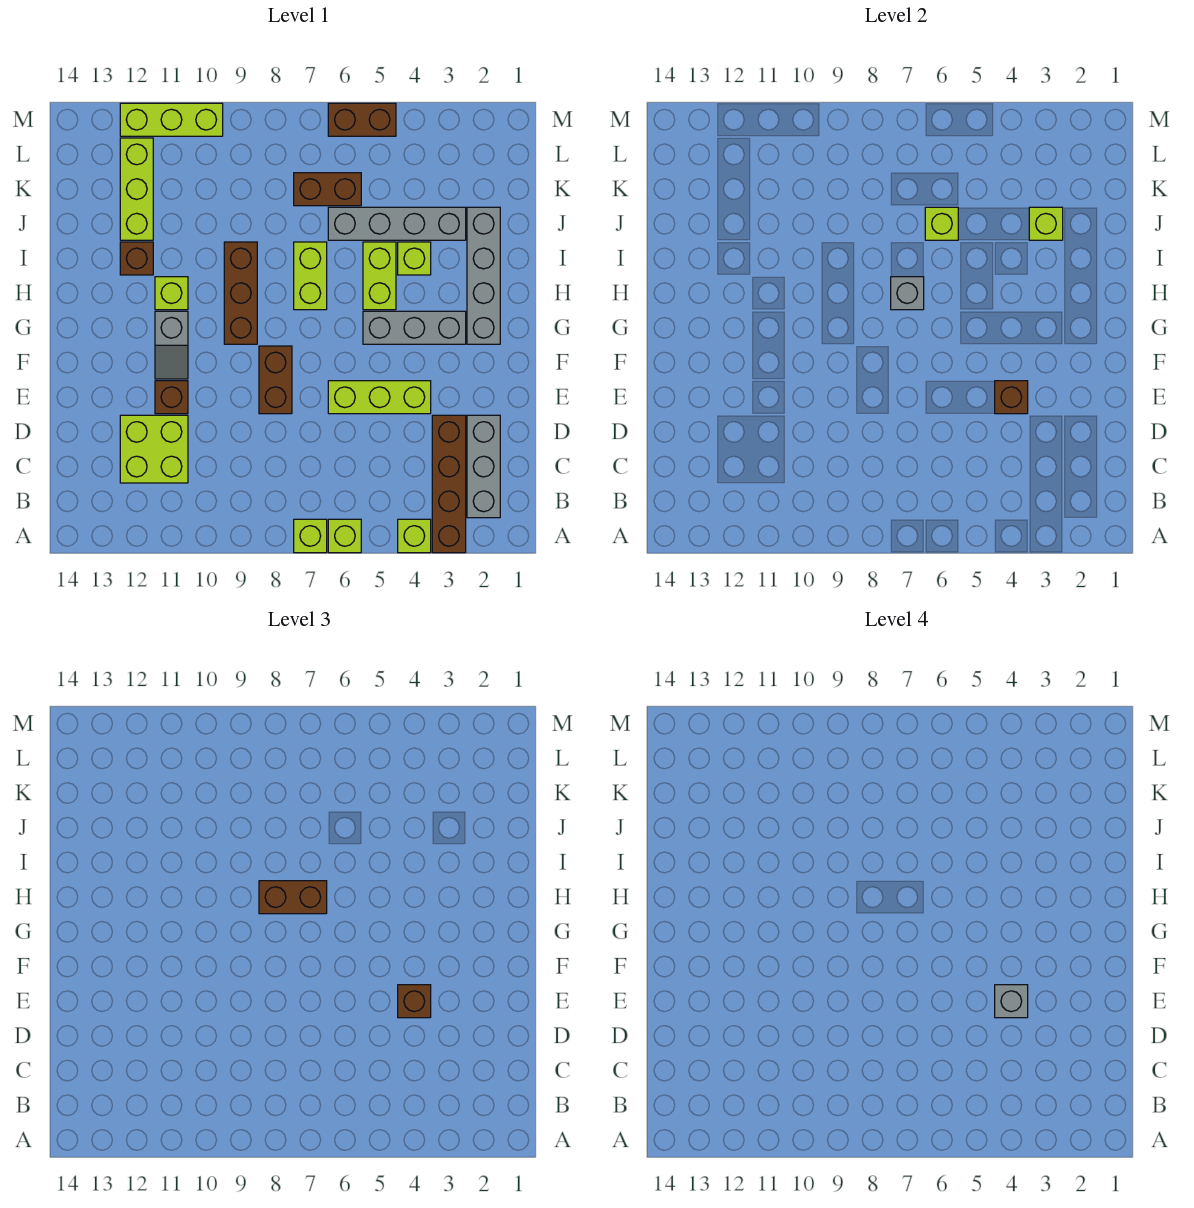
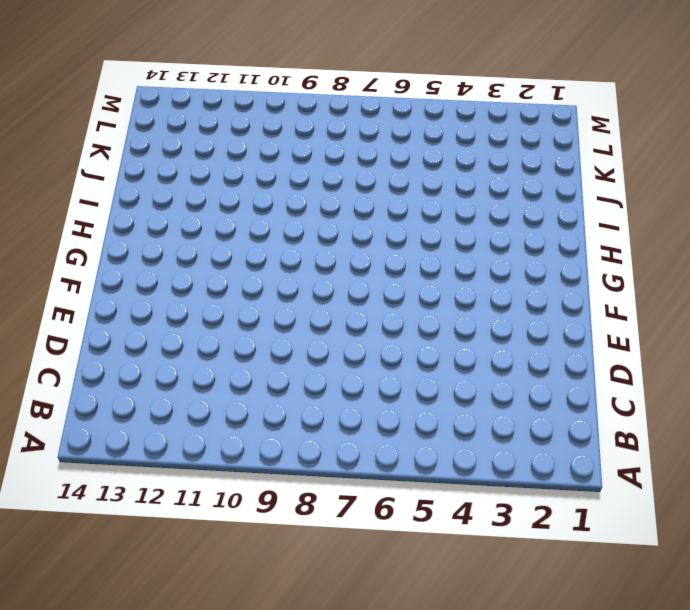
none -> brown brick A3:D3 level 1
none -> lime brick A4 level 1
none -> lime brick A6 level 1
none -> lime brick A7 level 1

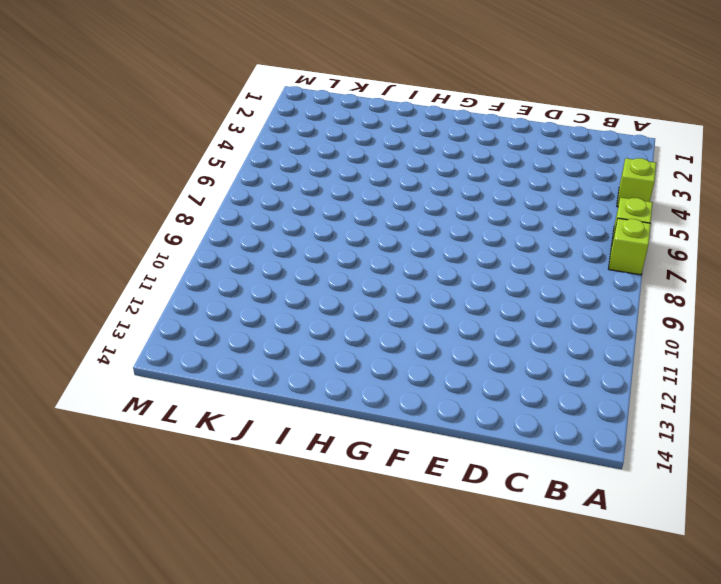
none -> brown brick A3:D3 level 1
none -> grey brick B2:D2 level 1
none -> lime brick C11:D12 level 1
none -> lime brick E4:E6 level 1

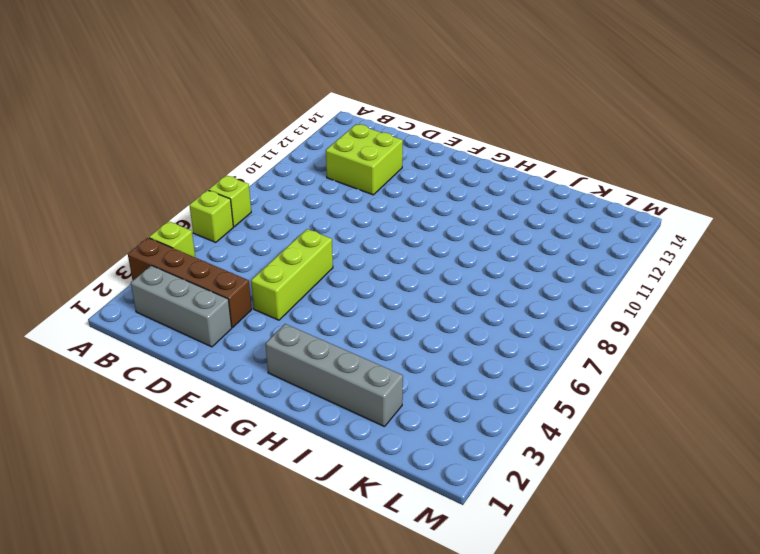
none -> brown brick E8:F8 level 1
none -> brown brick E11 level 1
none -> grey slope F11:G11 level 1 top G
none -> grey brick G3:G5 level 1

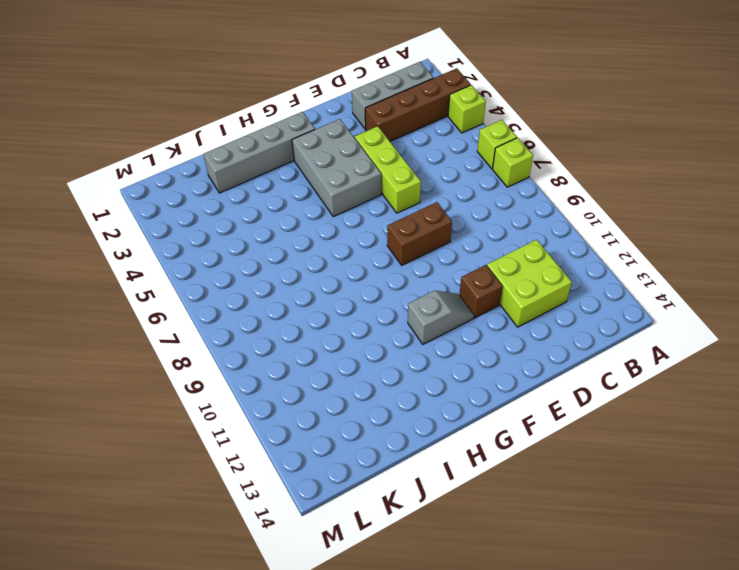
grey brick F3:G5 level 1 -> grey brick G3:G5 level 1
none -> brown brick G9:I9 level 1
none -> lime brick H5:I5 level 1
none -> lime brick H7:I7 level 1
none -> lime brick H11 level 1

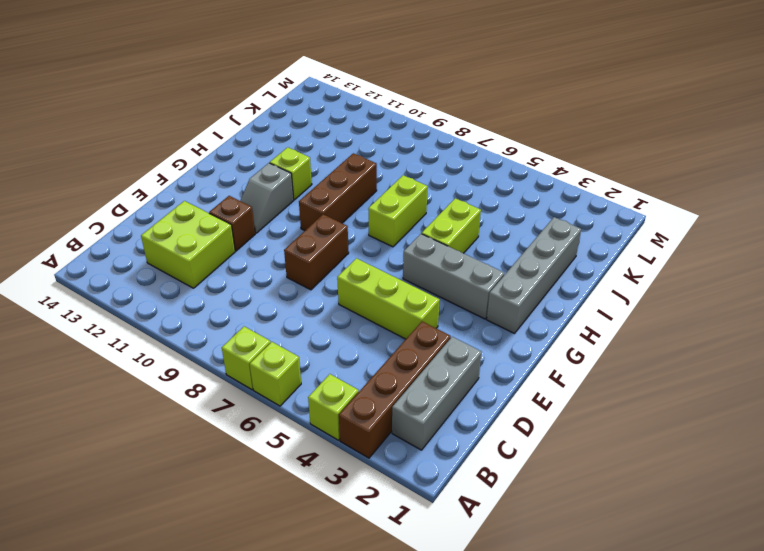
none -> lime brick I4 level 1
none -> brown brick I12 level 1
none -> grey brick J3:J6 level 1
none -> lime brick J12:L12 level 1

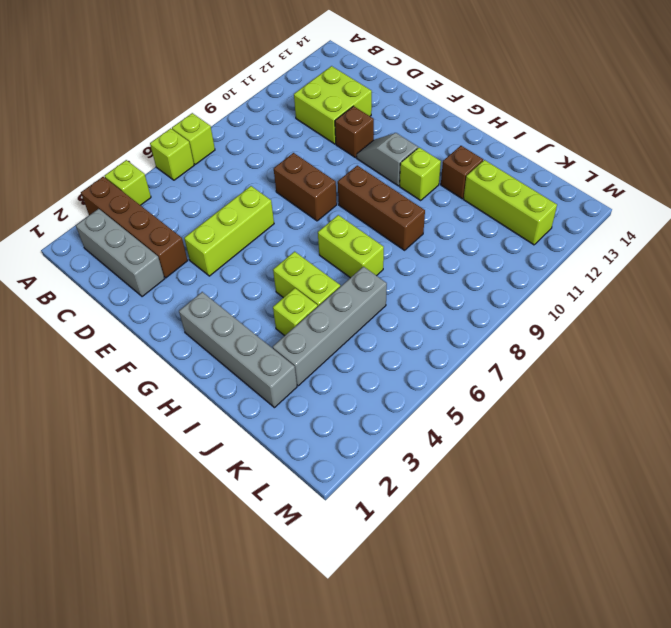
none -> grey brick G3:G5 level 1
none -> brown brick K6:K7 level 1
none -> brown brick M5:M6 level 1
none -> lime brick M10:M12 level 1

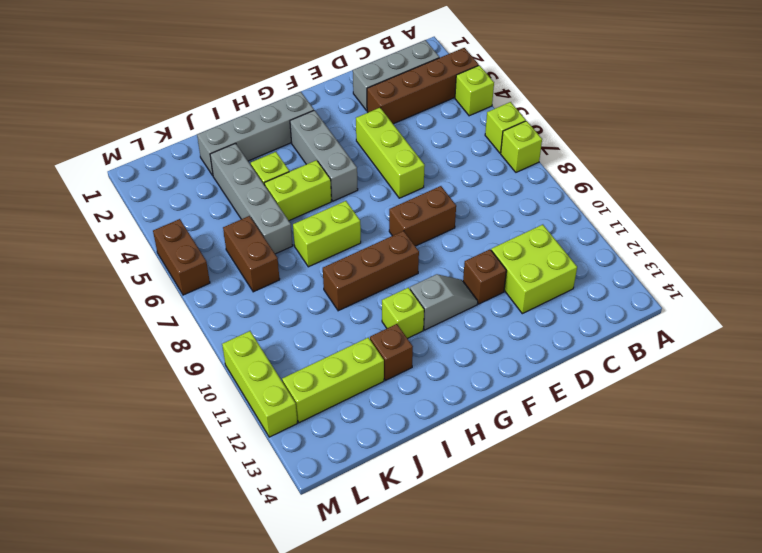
none -> brown brick E4 level 2
none -> grey brick H7 level 2
none -> lime brick J3 level 2
none -> lime brick J6 level 2

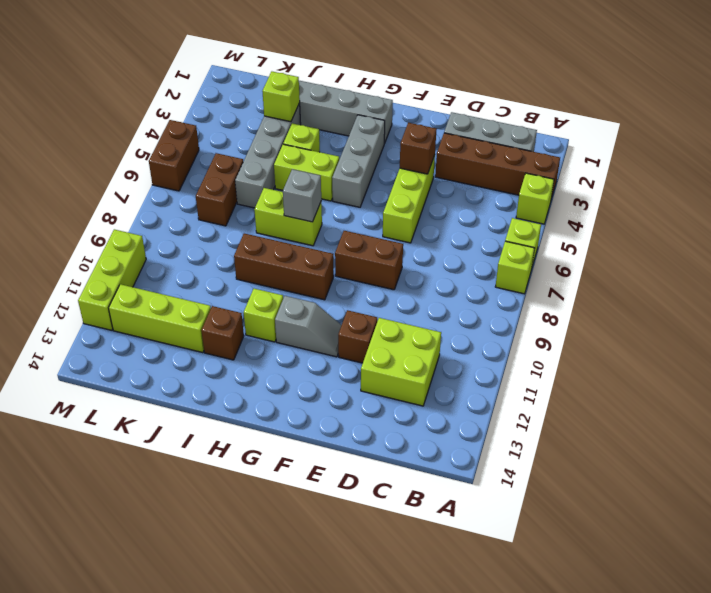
none -> lime brick J6 level 2
none -> brown brick E4 level 3
none -> brown brick H7:H8 level 3
none -> grey brick E4 level 4

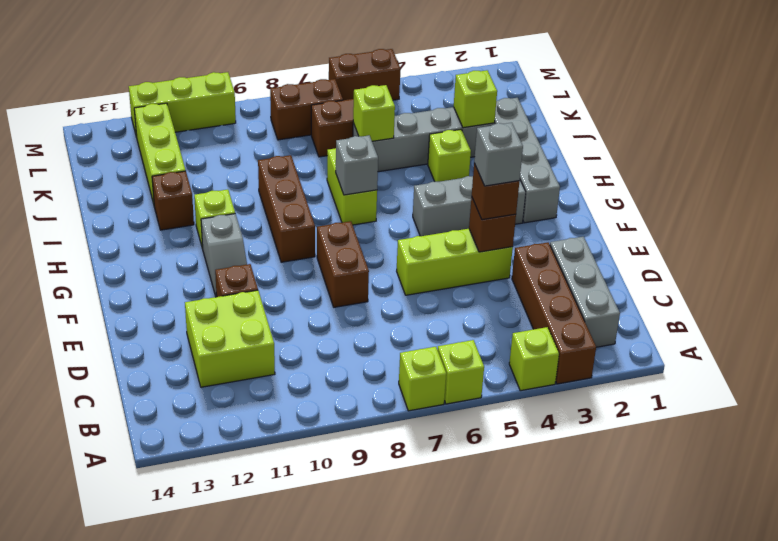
brown brick L7:L8 level 1 -> brown brick H7:H8 level 3
none -> lime brick H5:I5 level 1

